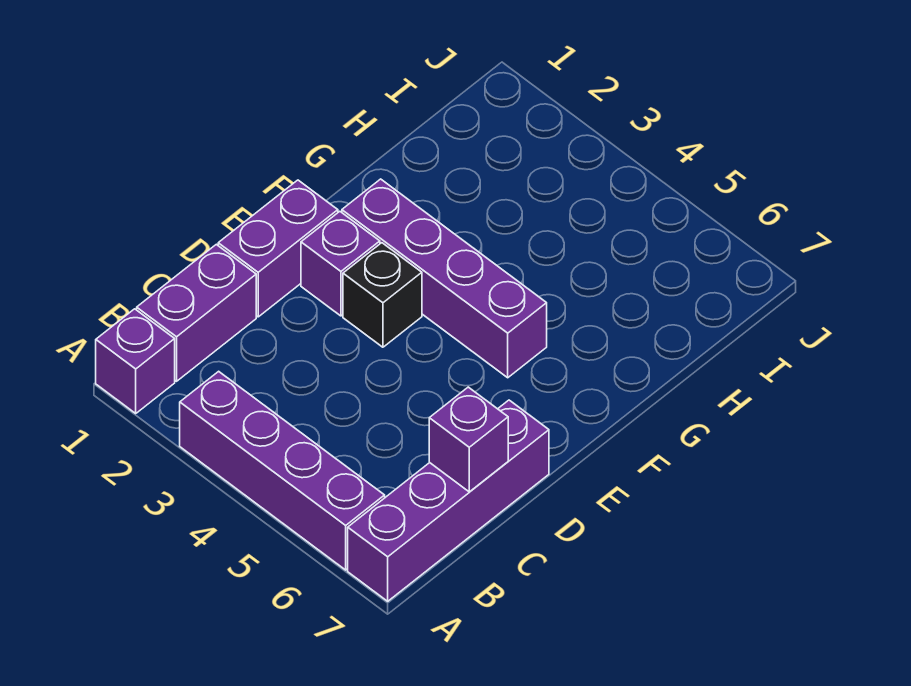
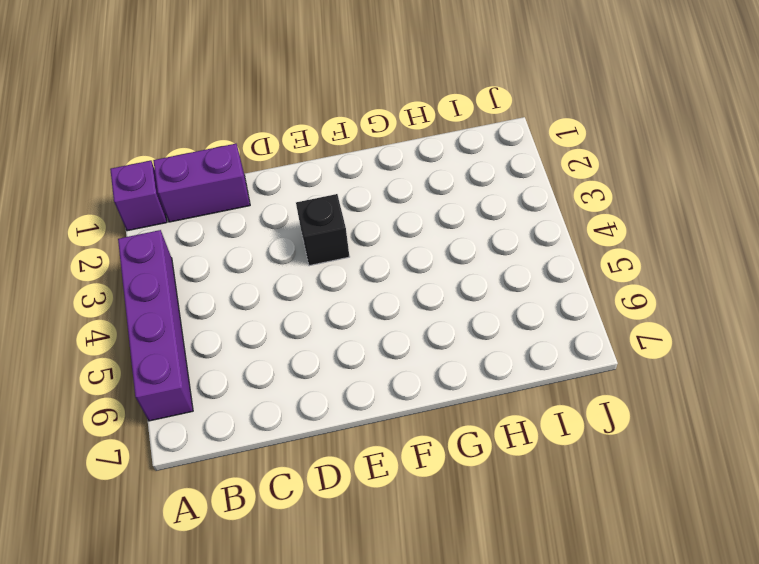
none -> purple brick A7:D7 level 1
none -> purple brick D1:E1 level 1

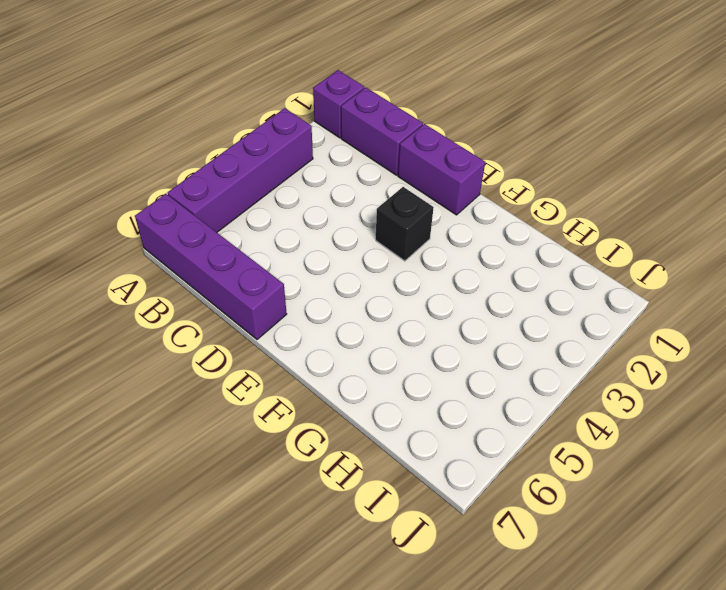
none -> purple brick E2 level 1
none -> purple brick F2:F5 level 1

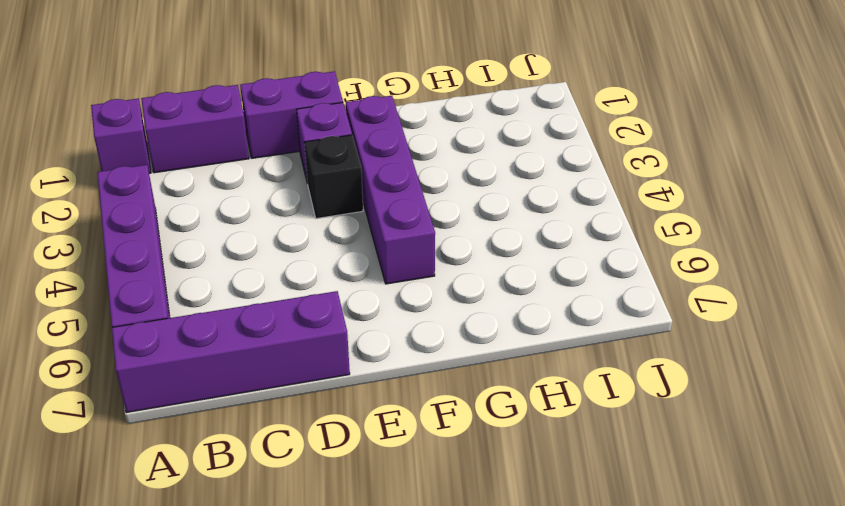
none -> purple brick C7 level 2

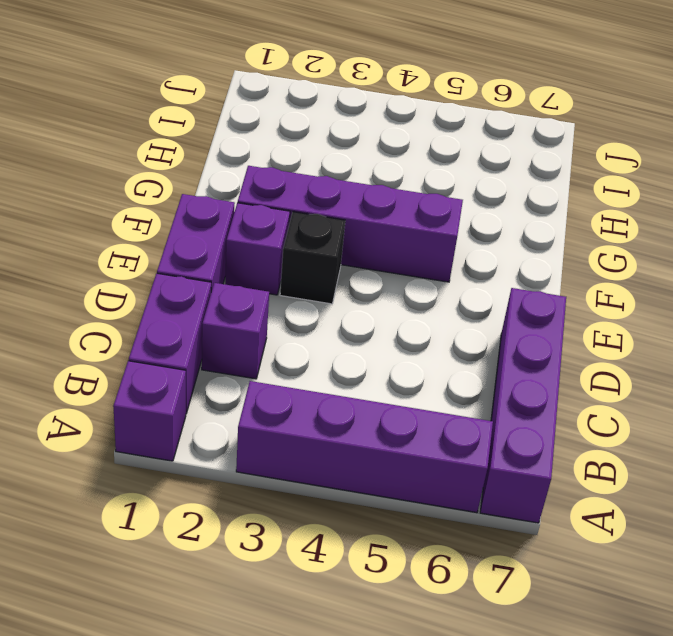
purple brick C2 level 1 -> purple brick C7 level 2

